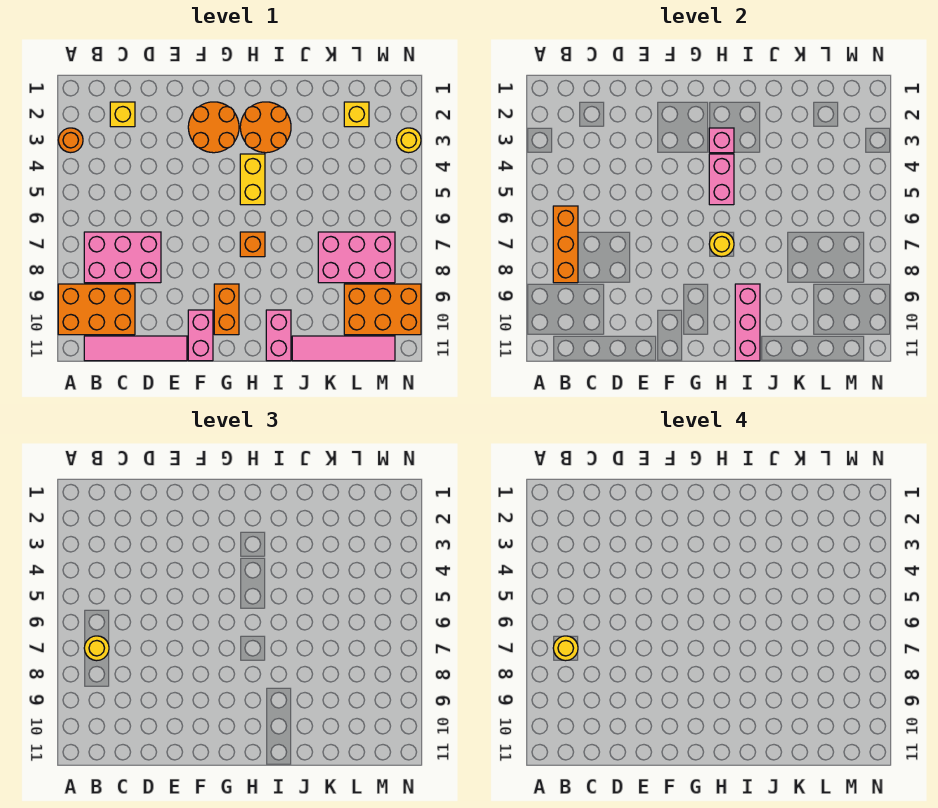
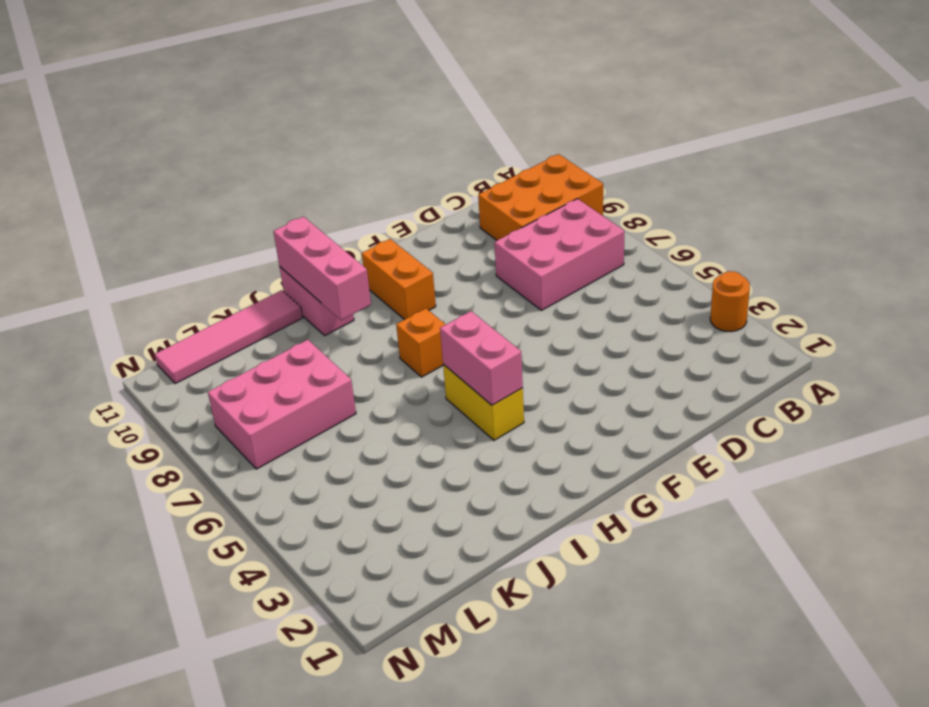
none -> pink tile B11:E11 level 1
none -> yellow brick C2 level 1
none -> orange round brick F2:G3 level 1

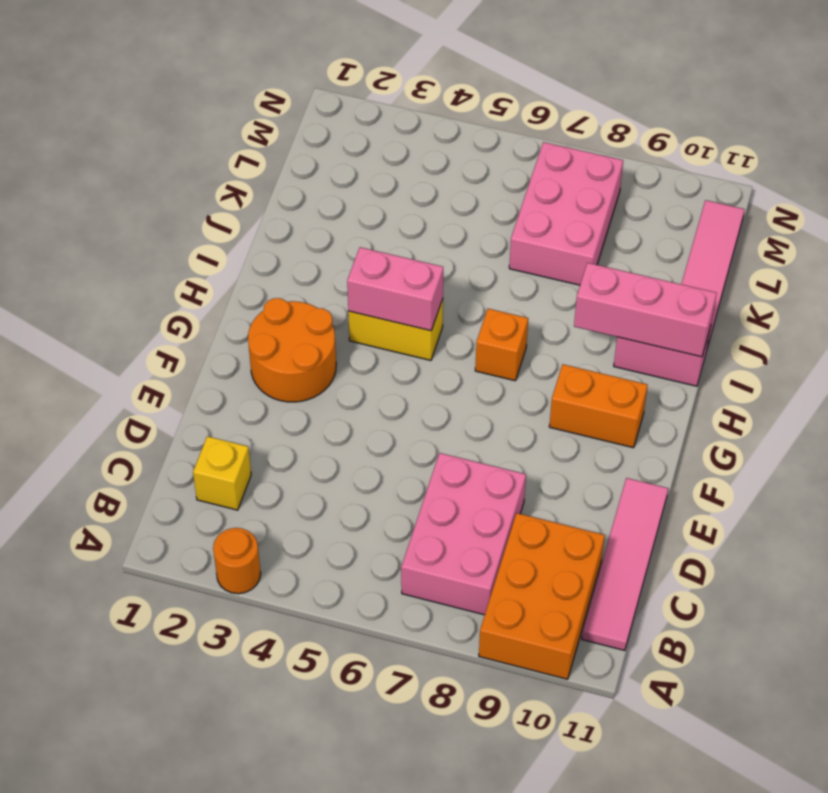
none -> pink brick F10:F11 level 1
none -> orange round brick H2:I3 level 1
none -> yellow brick L2 level 1

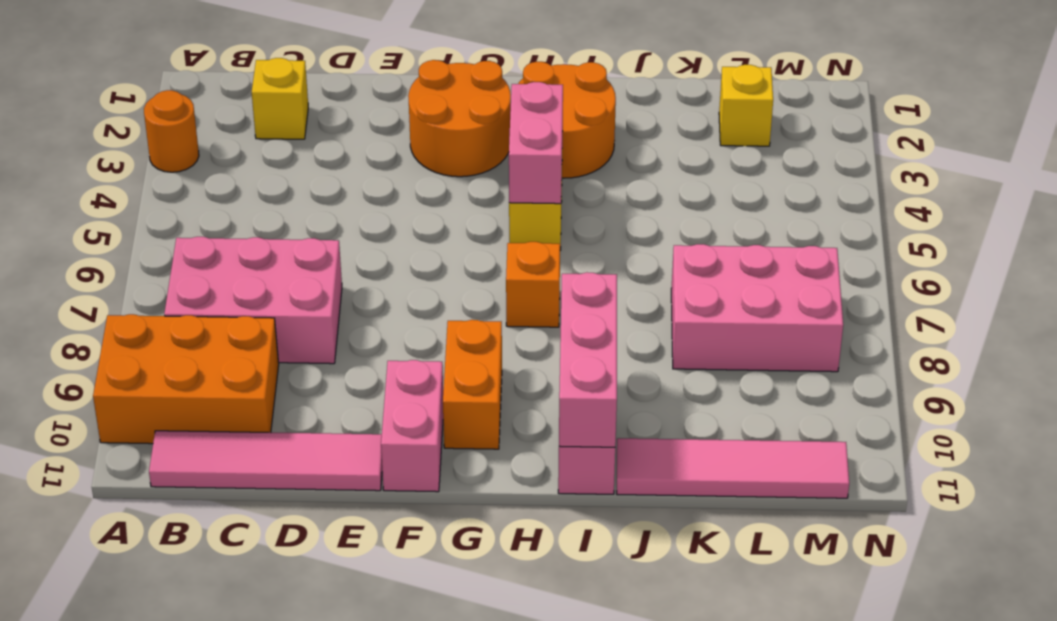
none -> orange brick L9:N10 level 1
none -> yellow round brick N3 level 1
none -> orange brick B6:B8 level 2

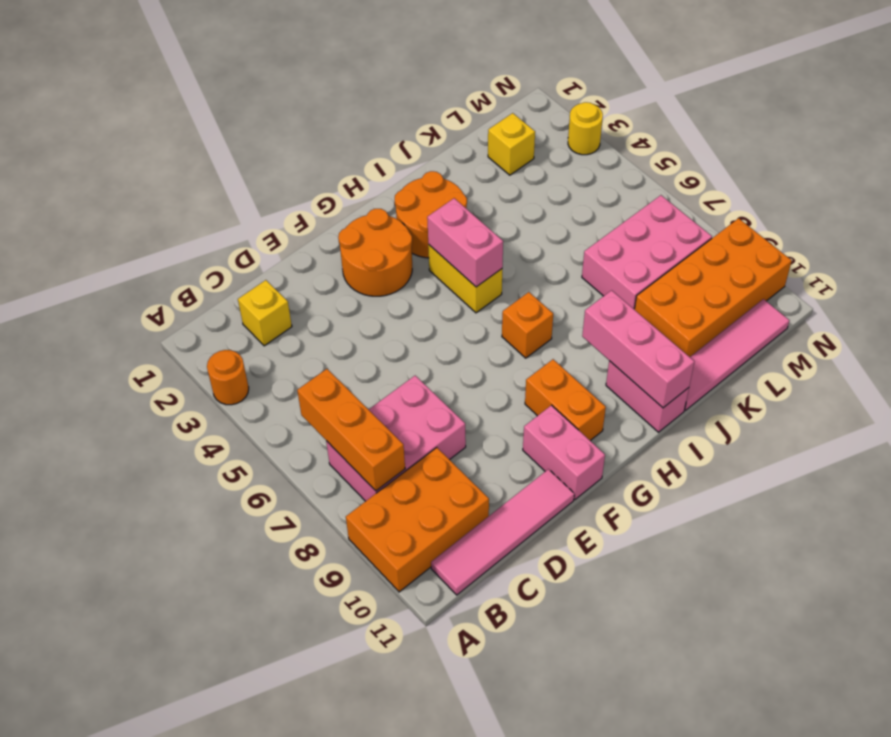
orange brick K9:N10 level 1 -> orange brick L9:N10 level 1
none -> pink brick H3 level 2
none -> yellow round brick H7 level 2
none -> yellow round brick B7 level 3

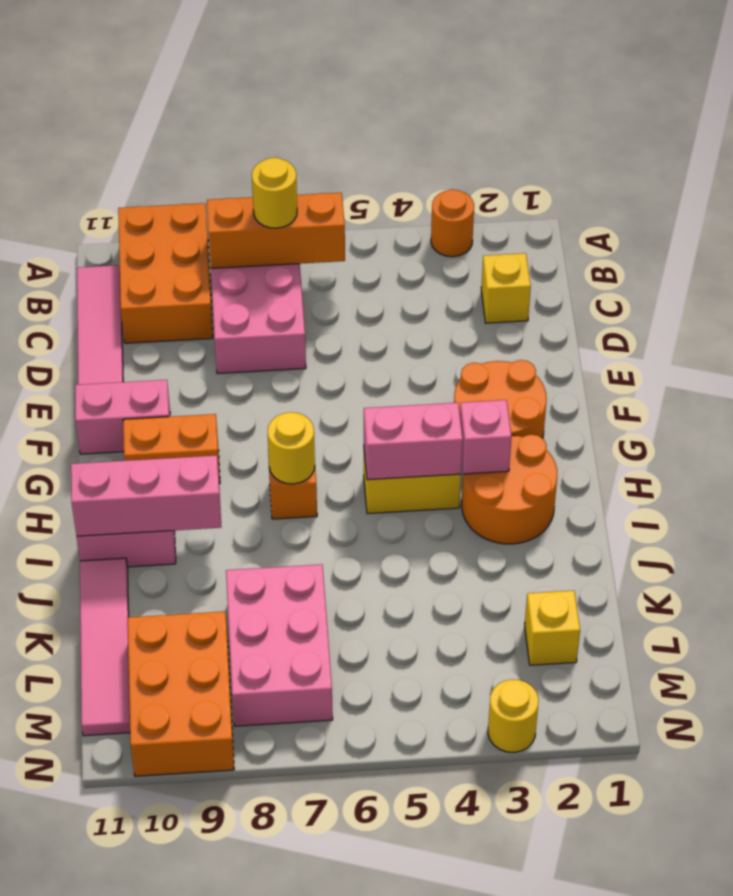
none -> yellow round brick B7 level 4

